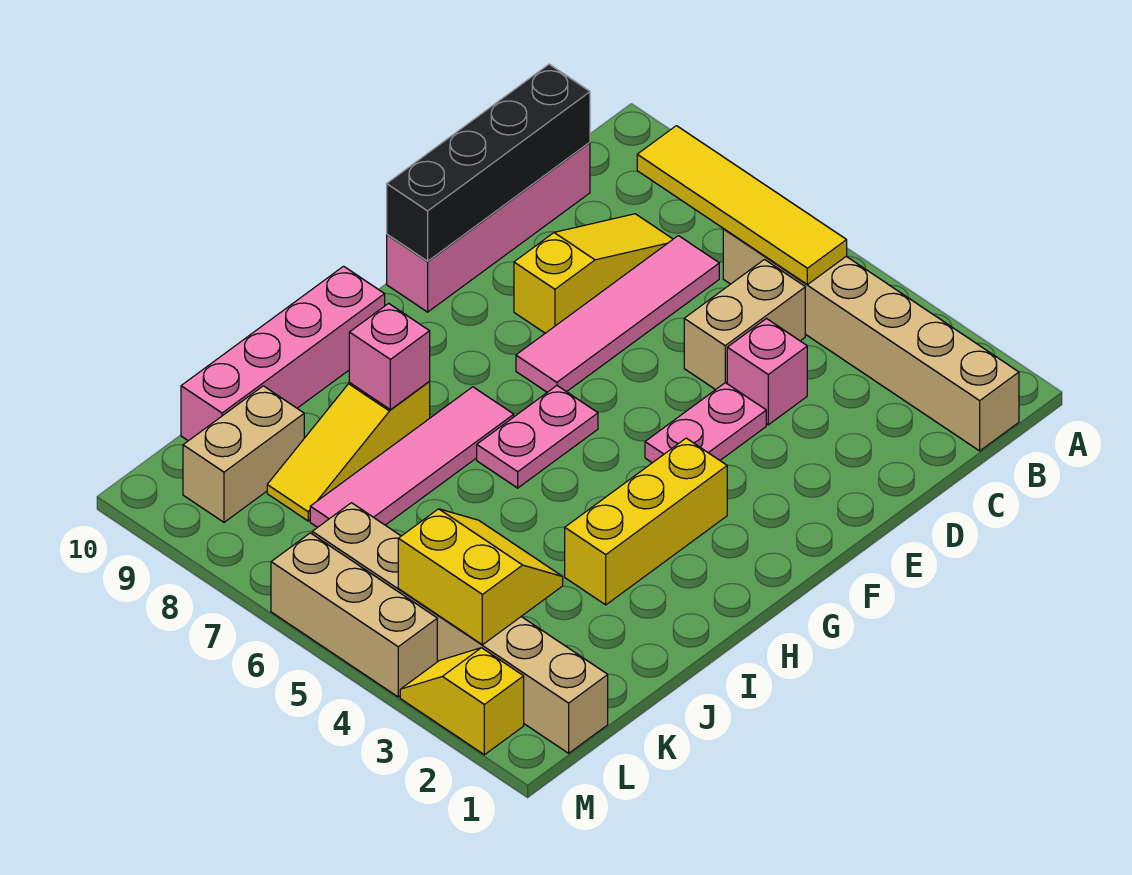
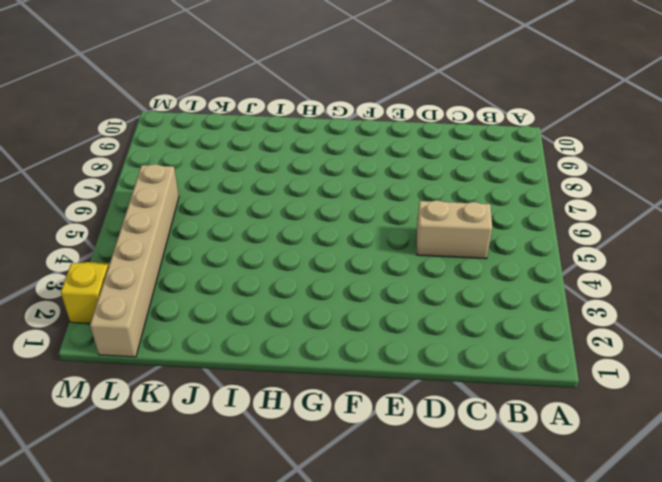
none -> tan brick B1:B6 level 1
none -> pink tile C7:F7 level 1
none -> yellow slope C8:E8 level 1 top E

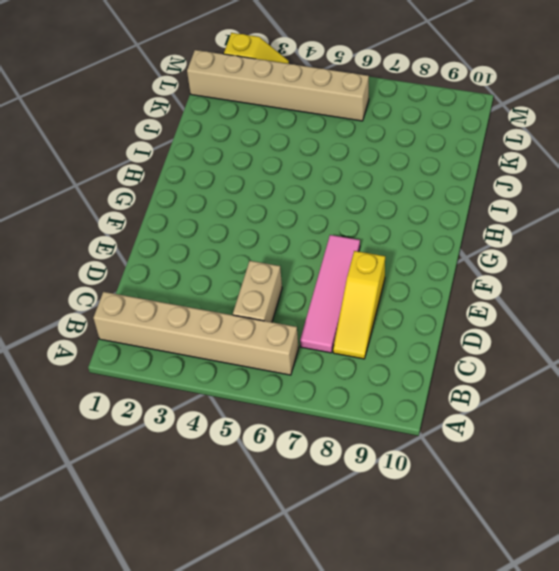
none -> pink brick C10:F10 level 1
none -> pink brick D4 level 1
none -> pink plate E4:F4 level 1

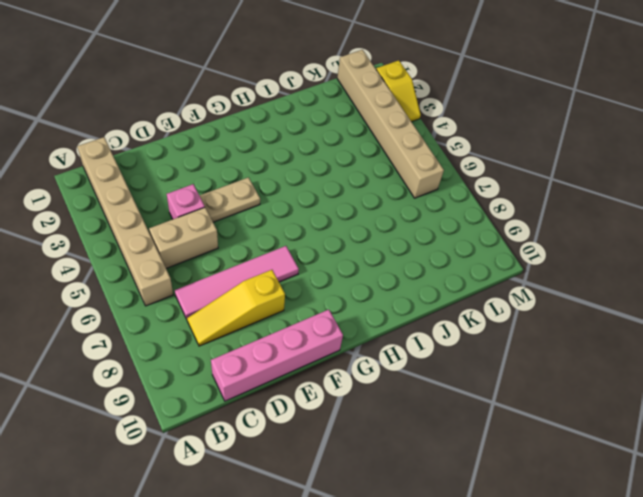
tan plate E4:F4 level 1 -> pink plate E4:F4 level 1
none -> yellow brick G3:I3 level 1
none -> pink plate G6:H6 level 1
none -> pink tile H7:K7 level 1

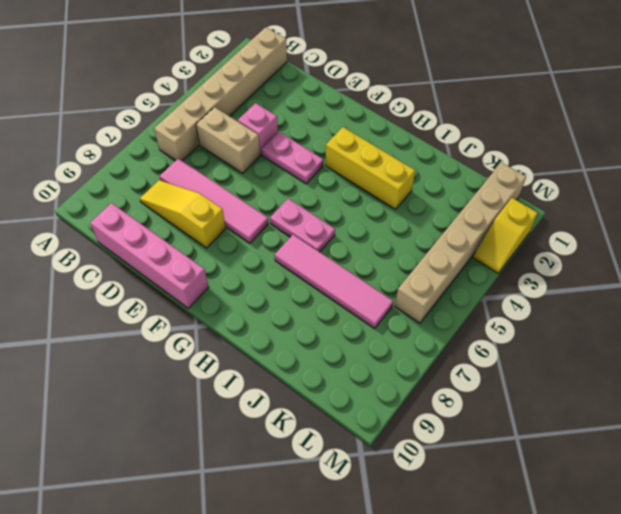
none -> pink brick H10:K10 level 1
none -> yellow slope I8:K8 level 1 top I
none -> tan brick K9:L9 level 1

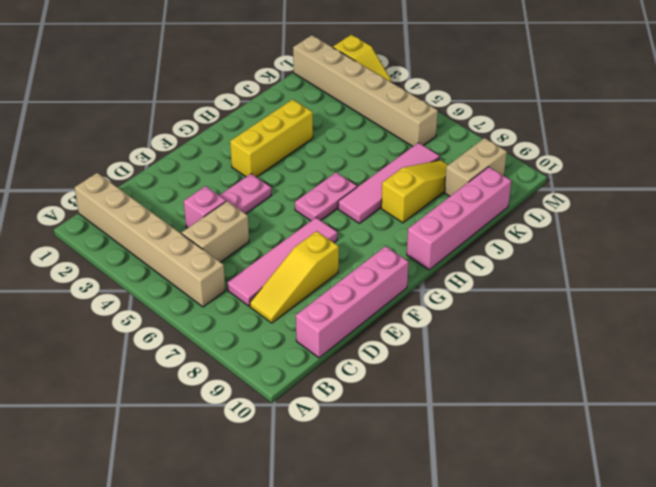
none -> tan brick M4:M6 level 1
none -> yellow tile B5:B8 level 2
none -> black brick C10:F10 level 2

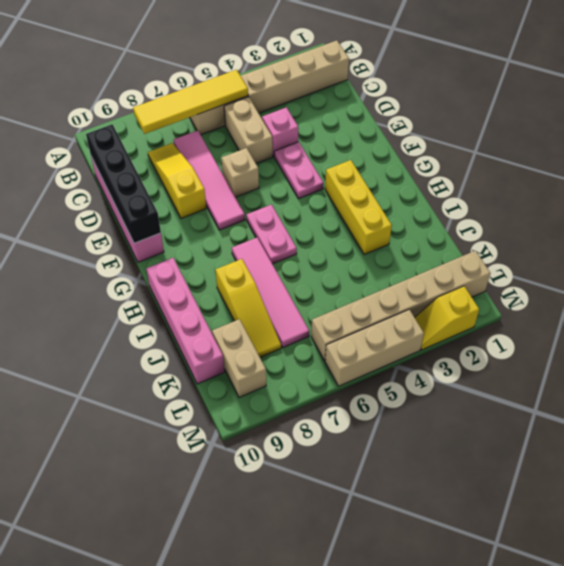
tan brick E6 level 1 -> none
none -> pink brick I8 level 2
none -> yellow slope K3:L4 level 2 top L

